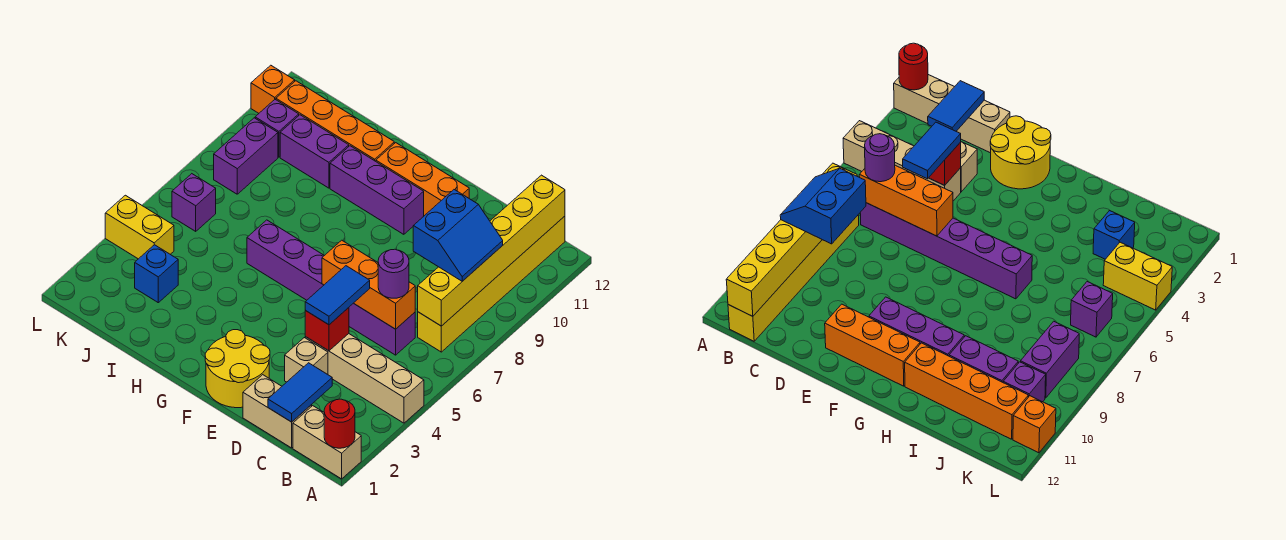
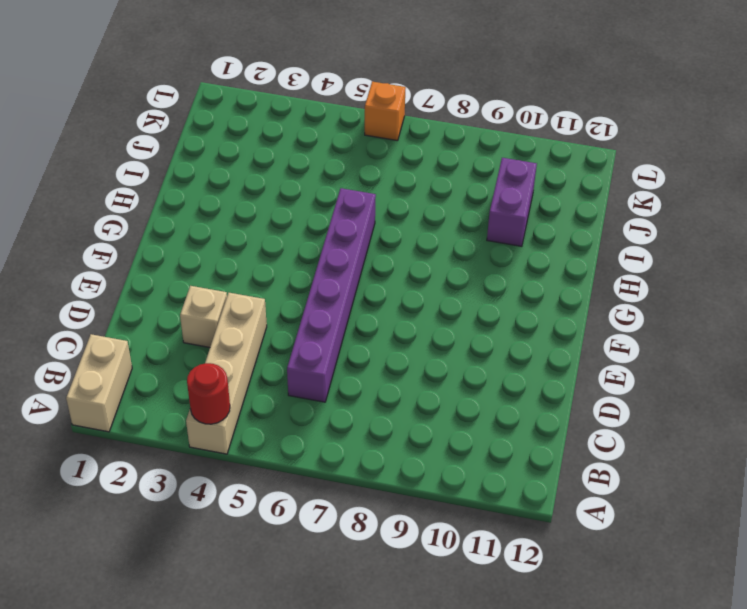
red round brick A4 level 2 -> red round brick A1 level 2
orange brick L6 level 1 -> orange brick L11 level 1
none -> yellow brick B7:B12 level 1
none -> tan brick C1:D1 level 1
none -> yellow round brick E1:F2 level 1

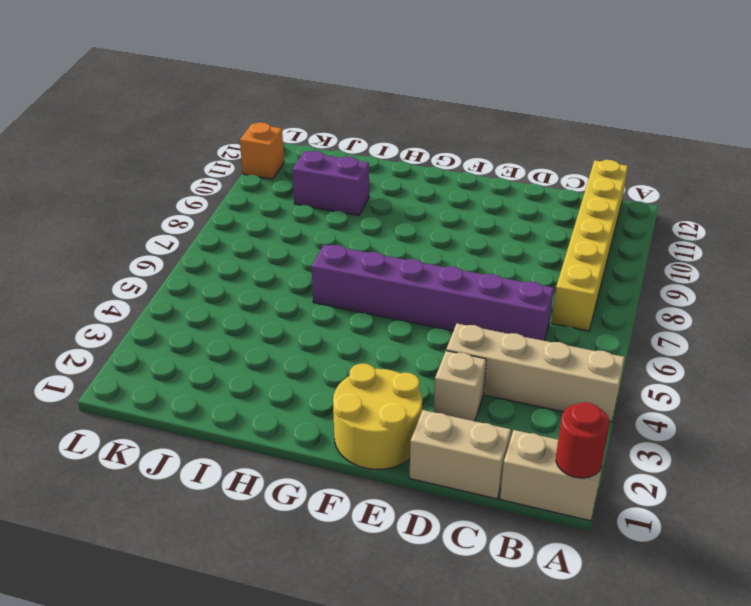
none -> orange brick E11:G11 level 1
none -> purple brick F10:H10 level 1
none -> orange brick H11:K11 level 1

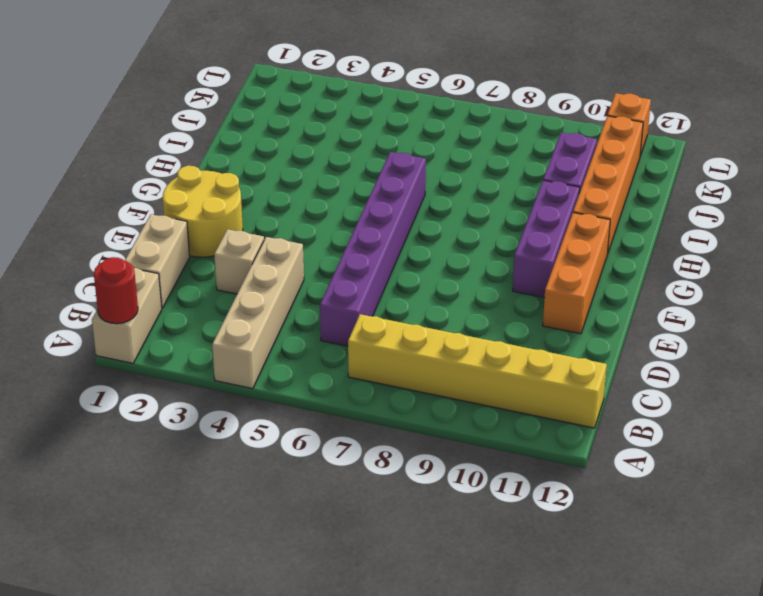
none -> blue brick J3 level 1
none -> yellow brick K4:L4 level 1
none -> purple brick K6 level 1

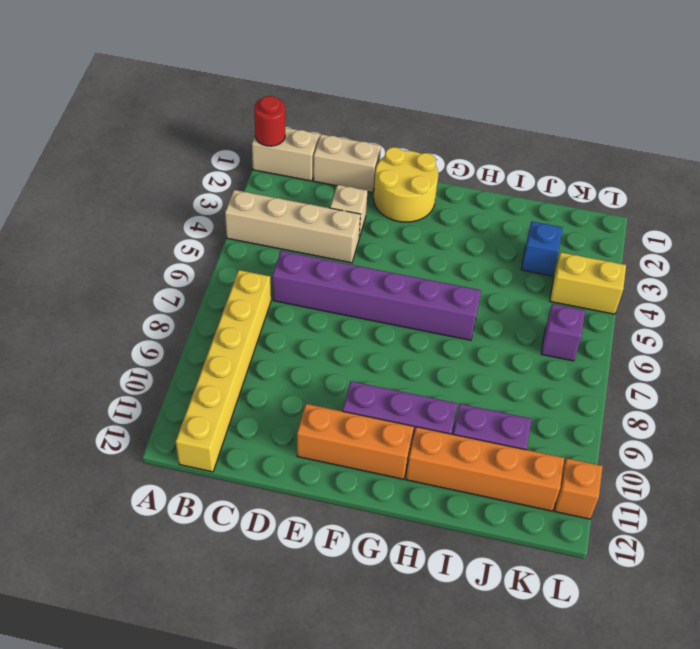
none -> purple brick K8:K9 level 1
none -> purple brick K10 level 1
none -> yellow brick B7:B12 level 2

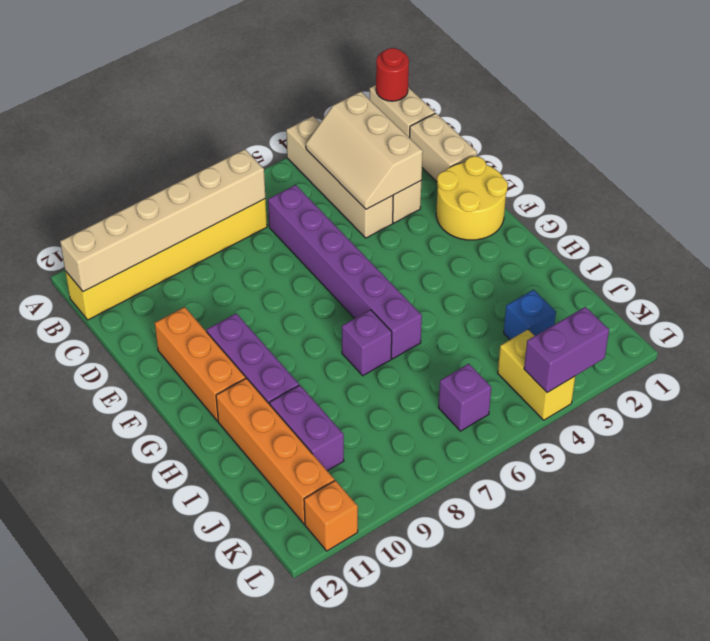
tan slope B3:D4 level 2 top 3 -> red brick D4 level 2
tan brick B7:B12 level 2 -> yellow brick B7:B12 level 2
purple brick H7 level 1 -> purple brick K10 level 1
purple brick L3:L4 level 2 -> purple brick K8:K9 level 1
none -> blue tile C1:C2 level 2
none -> orange brick C6:E6 level 2
none -> blue slope B8:C9 level 3 top C

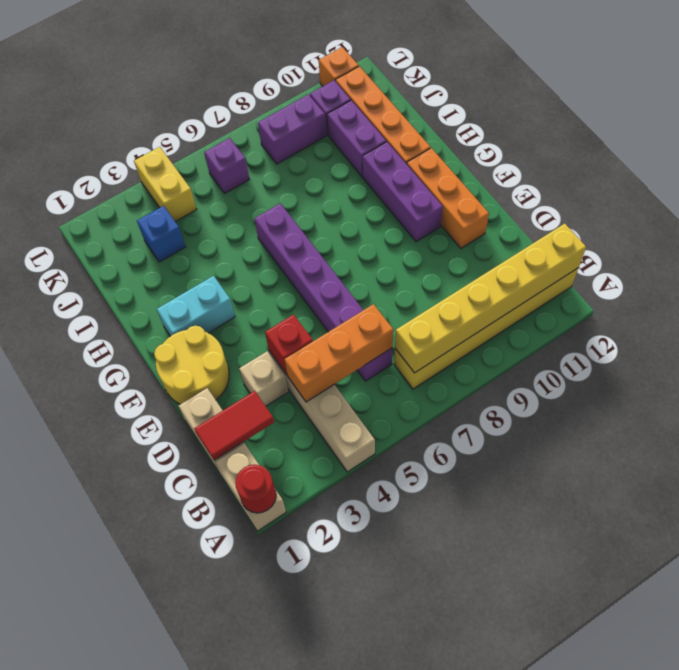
red tile C1:C2 level 2 -> blue tile C1:C2 level 2
orange brick C4:C6 level 2 -> orange brick C6:E6 level 2
cyan brick G2:G3 level 1 -> none
none -> blue slope B8:C9 level 3 top C
none -> purple round brick C6 level 3
none -> blue tile D4:D5 level 3

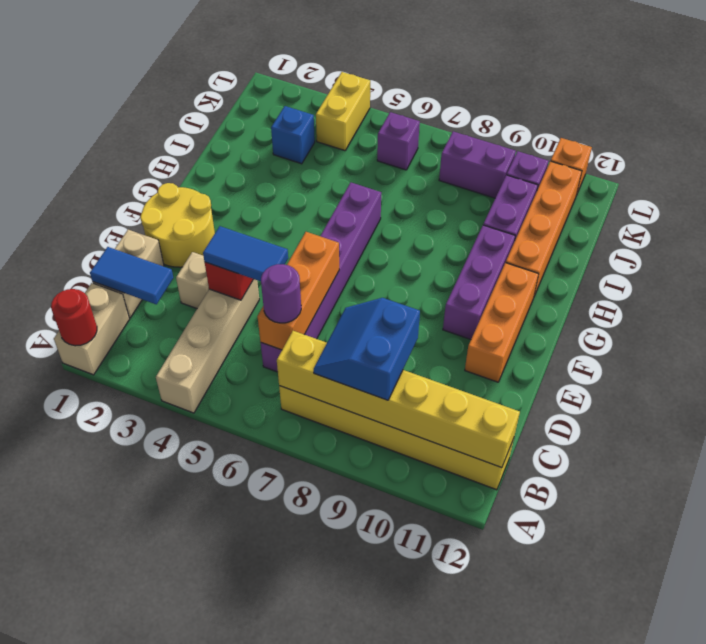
blue slope B8:C9 level 3 top 9 -> blue slope B8:C9 level 3 top C

